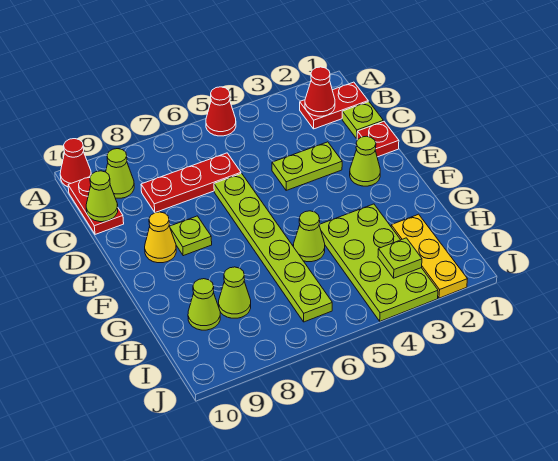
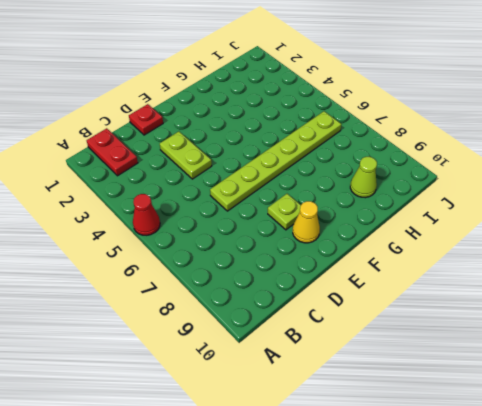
none -> red cone A10 level 1
none -> lime cone B9 level 1
none -> red plate B10:C10 level 1

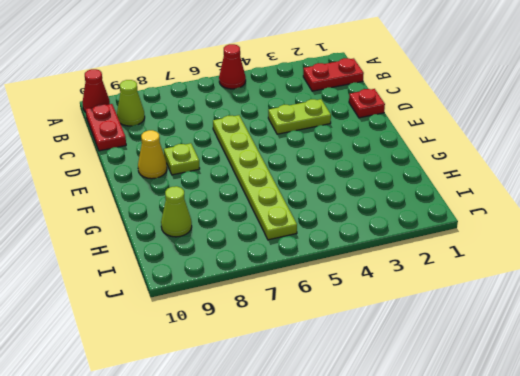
none -> lime plate C1 level 1
none -> red plate C6:C8 level 1
none -> lime cone E2 level 1

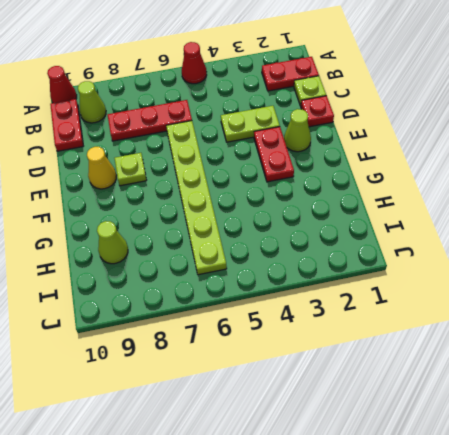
red plate E3:F3 level 1 -> none
none -> lime plate G3:J4 level 1
none -> lime cone G5 level 1
none -> yellow plate H2:J2 level 1

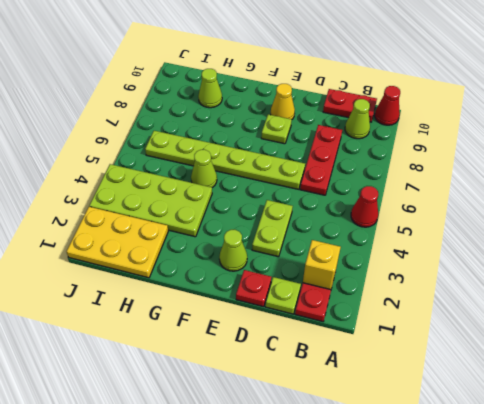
yellow brick B2 level 2 -> red cone B2 level 2
yellow plate H1:J2 level 1 -> yellow plate H2:J2 level 1
none -> lime cone H8 level 1
none -> lime cone C10 level 2
none -> lime plate I3 level 2

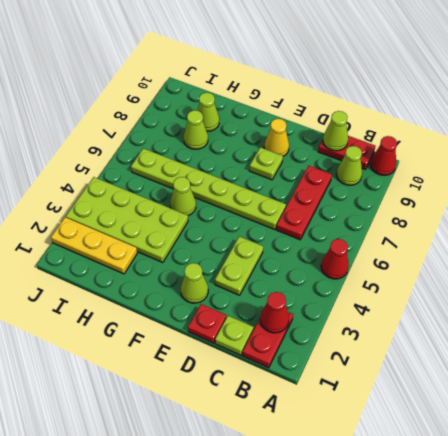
none -> lime plate I3 level 2

